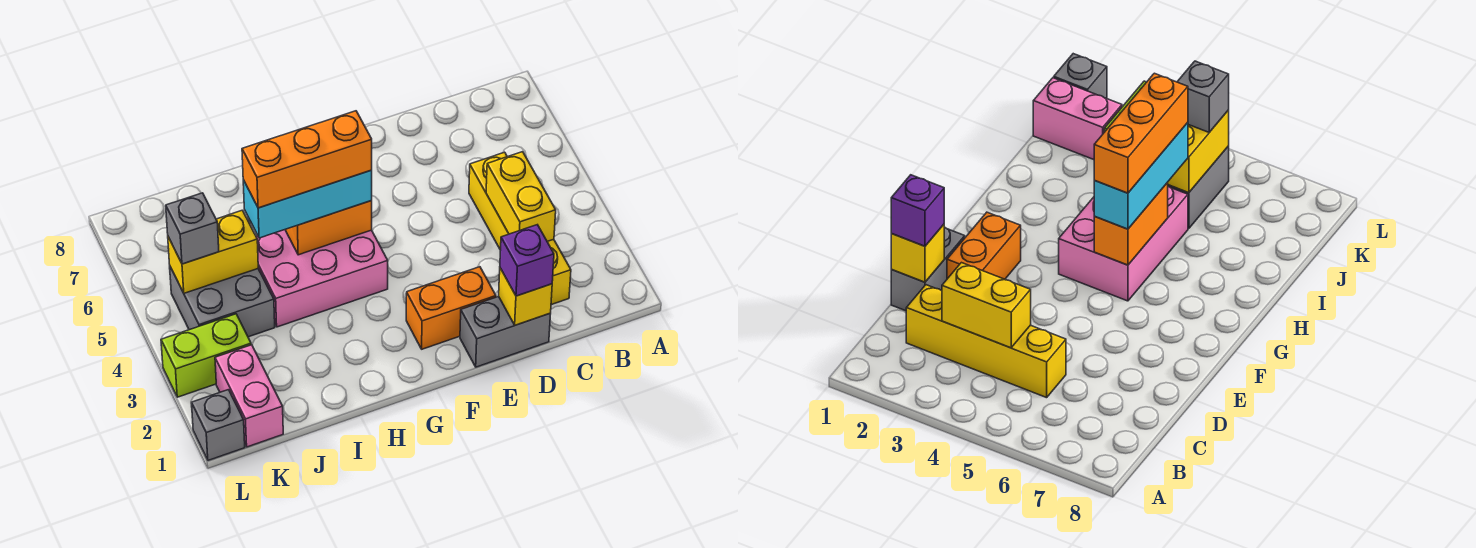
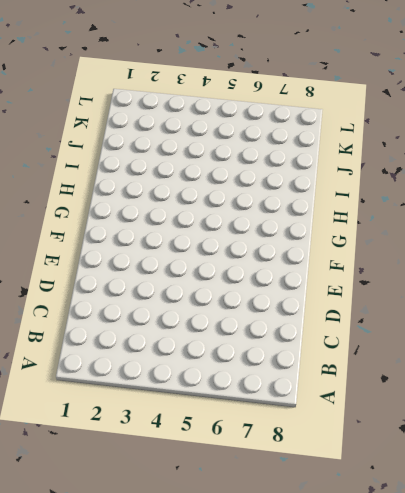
none -> yellow brick C2:C5 level 1
none -> grey brick D1:E1 level 1
none -> orange brick E2:F2 level 1

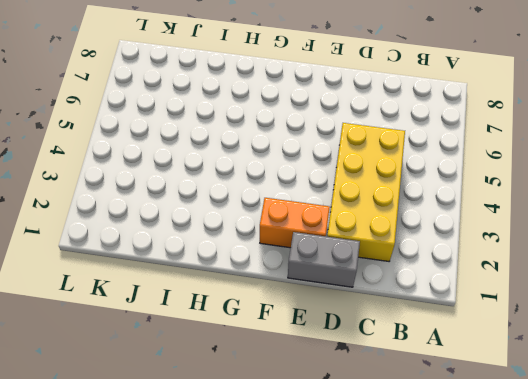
yellow brick C2:D5 level 1 -> yellow brick C2:C5 level 1
none -> pink brick G4:I5 level 1
none -> grey brick J4:K5 level 1
none -> pink brick K1:K2 level 1

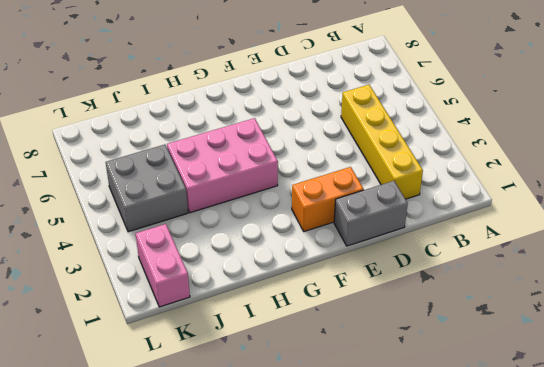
none -> lime brick K3:L3 level 1
none -> grey brick L1 level 1
none -> yellow brick C3:C4 level 2

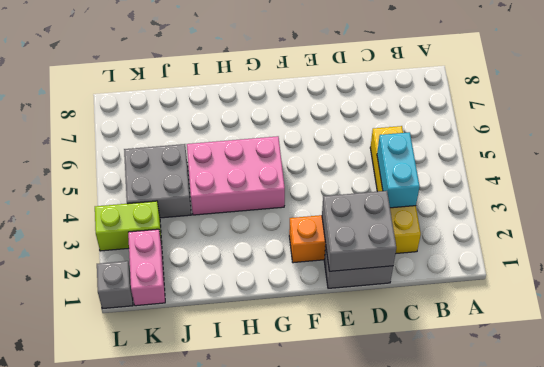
cyan brick C3:C4 level 2 -> yellow brick C3:C4 level 2
grey brick D1:E2 level 2 -> yellow brick D1 level 2
none -> orange brick G5:H5 level 2
none -> yellow brick J5:K5 level 2
none -> purple brick D1 level 3

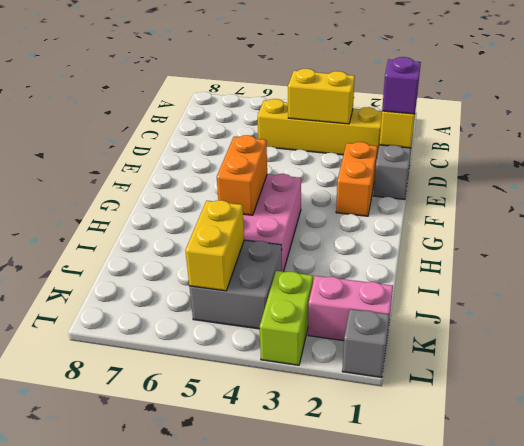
none -> cyan brick G5:I5 level 3
none -> grey brick K5 level 3
none -> orange brick G5:I5 level 4

